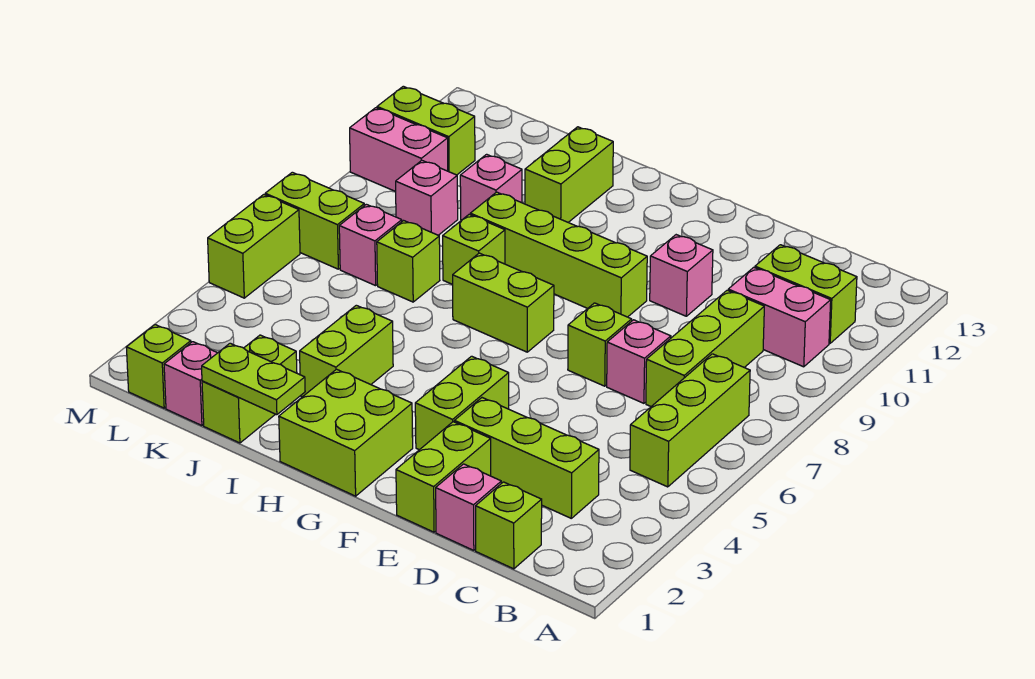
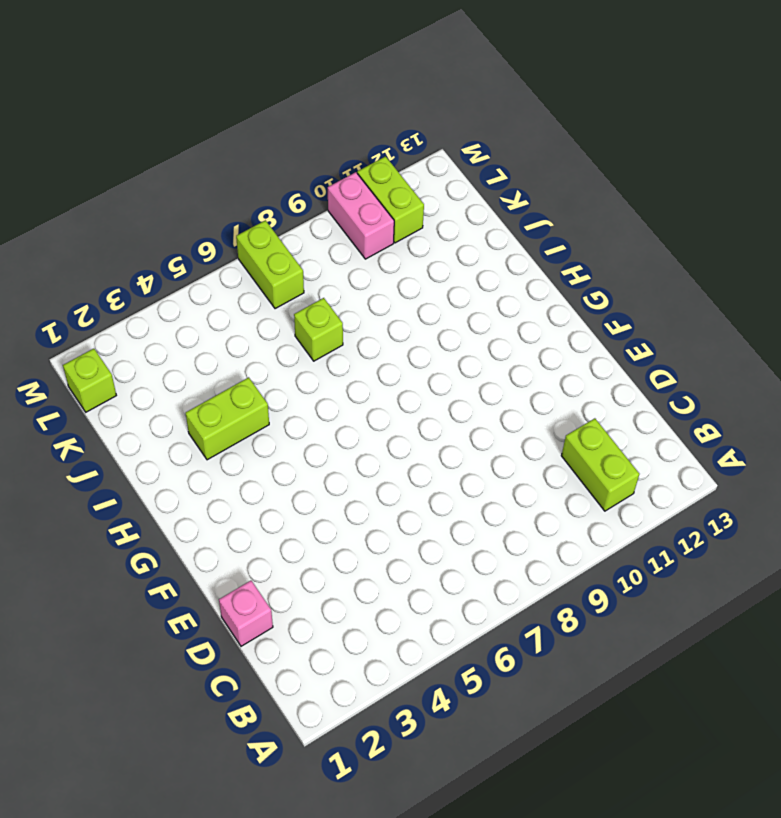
none -> lime brick B5:B7 level 1
none -> pink brick B10:C10 level 1
none -> lime brick C1 level 1
none -> lime brick C3:E3 level 1

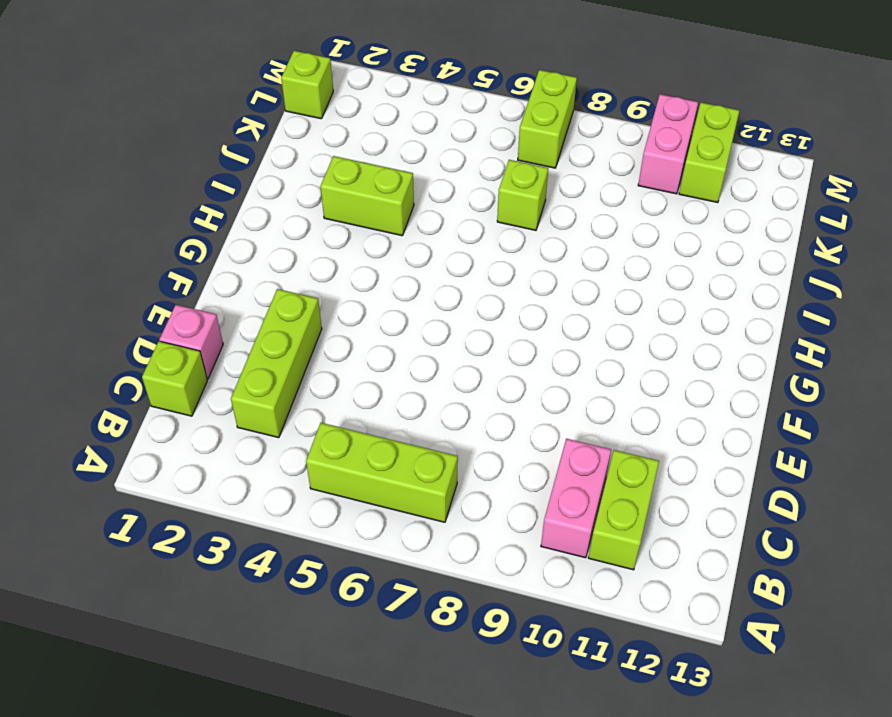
none -> lime brick C7:C9 level 1
none -> pink brick D7 level 1
none -> lime brick E1:E2 level 1
none -> lime brick E7 level 1

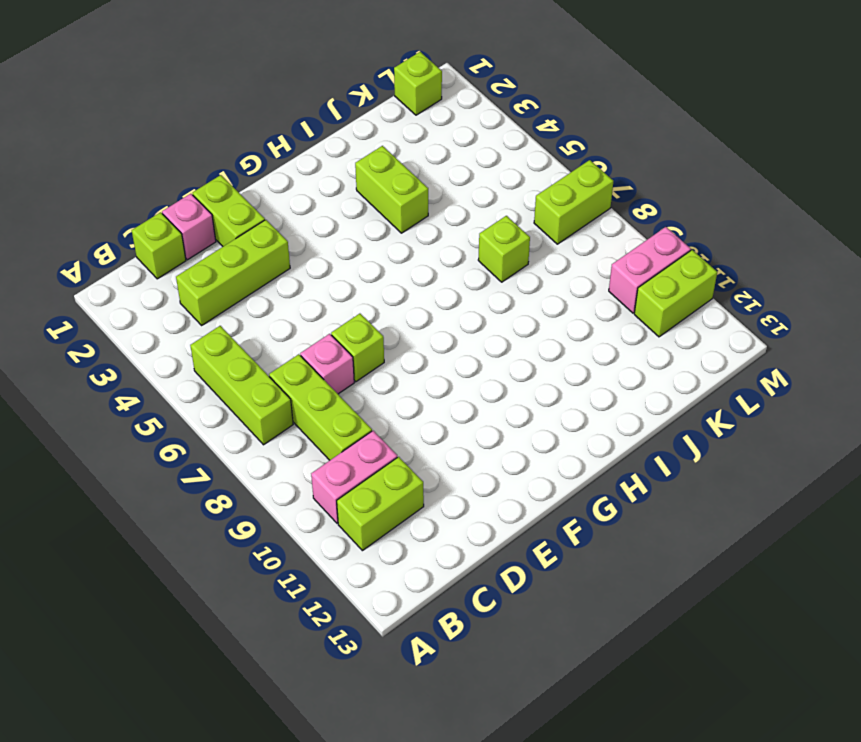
none -> pink brick E10 level 1
none -> lime brick F3:F4 level 1
none -> lime brick F9:I9 level 1
none -> lime brick G1:H2 level 1

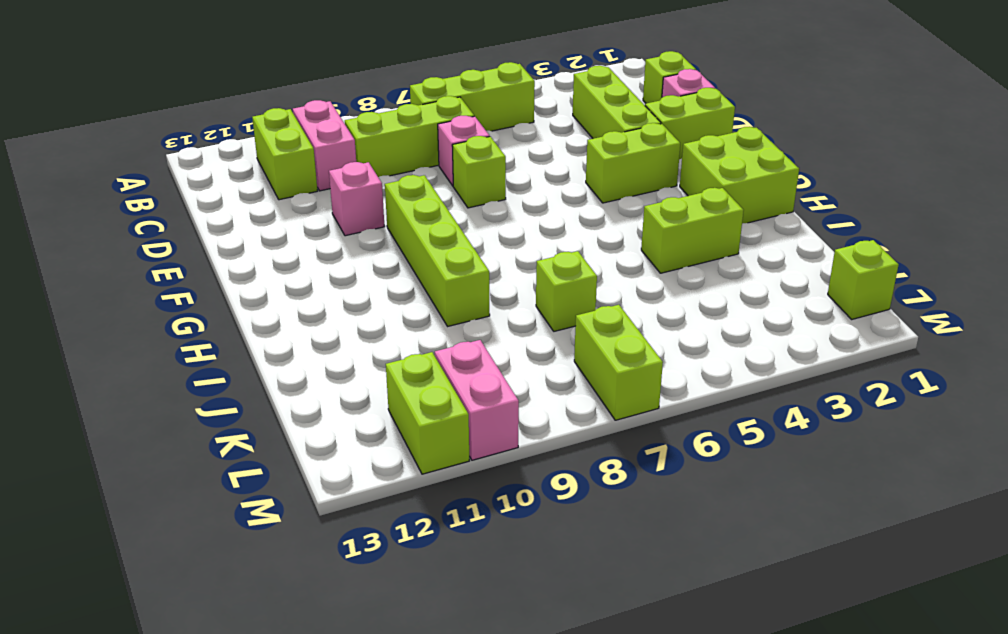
none -> lime brick G7:H7 level 1
none -> lime brick I8 level 1
none -> lime brick I11:I12 level 1
none -> lime brick J1:J2 level 1

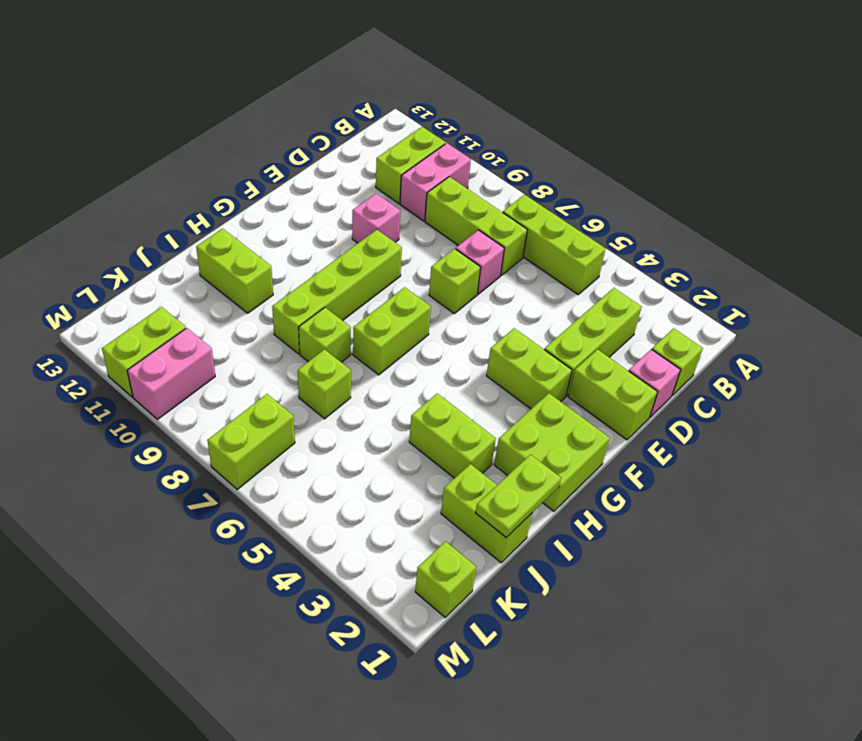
none -> pink brick J10 level 1
none -> pink brick K1 level 1
none -> pink brick K7 level 1
none -> pink brick K9 level 1

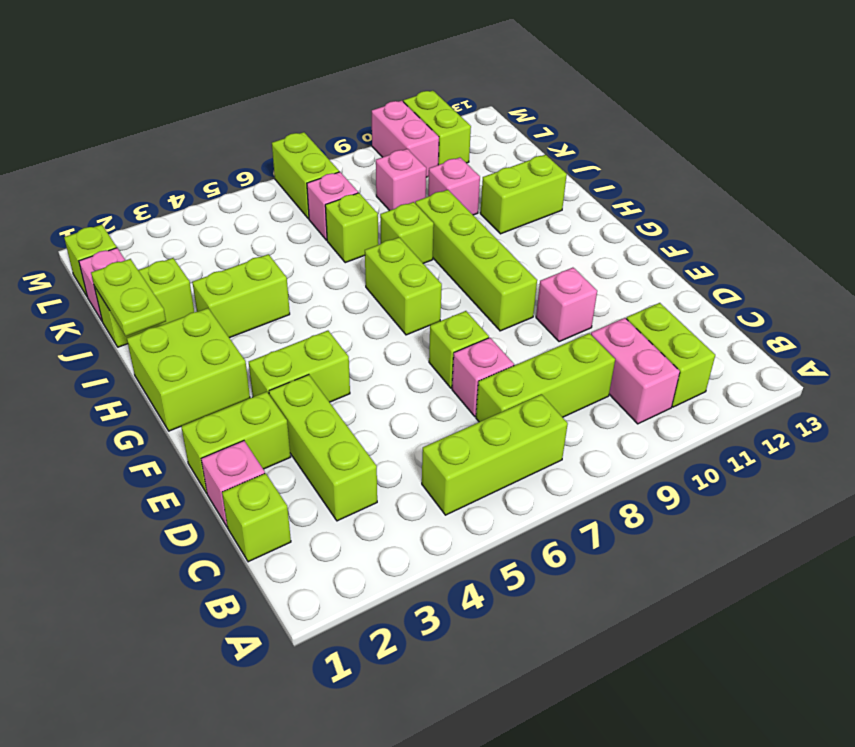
none -> lime brick M5:M6 level 1

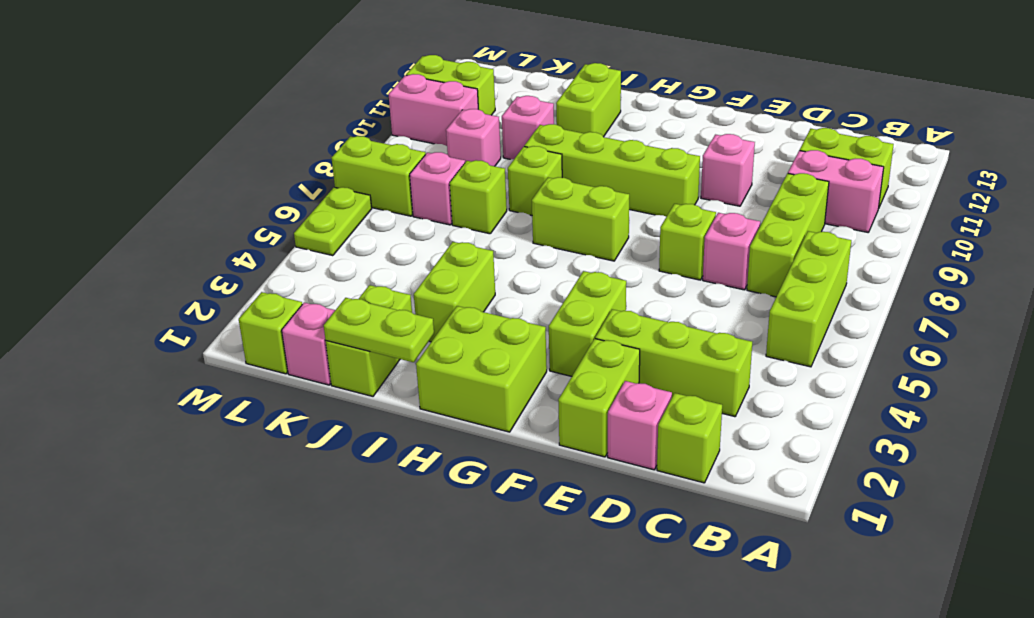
lime plate M5:M6 level 1 -> lime brick M5:M6 level 1

